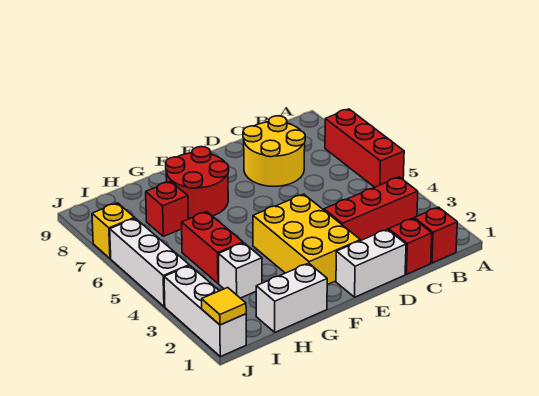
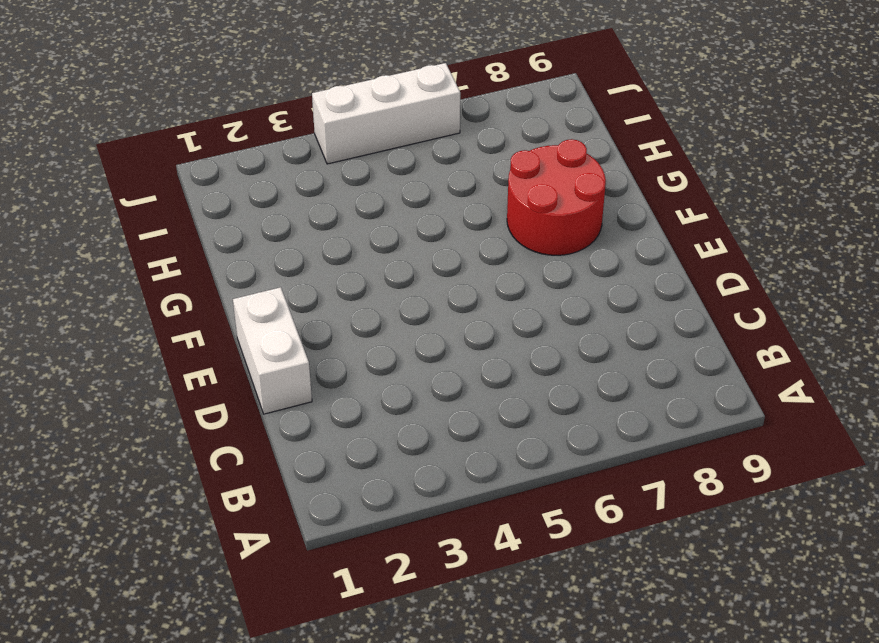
none -> red brick A5:A7 level 1
none -> red brick B1 level 1
none -> red brick B3:D3 level 1

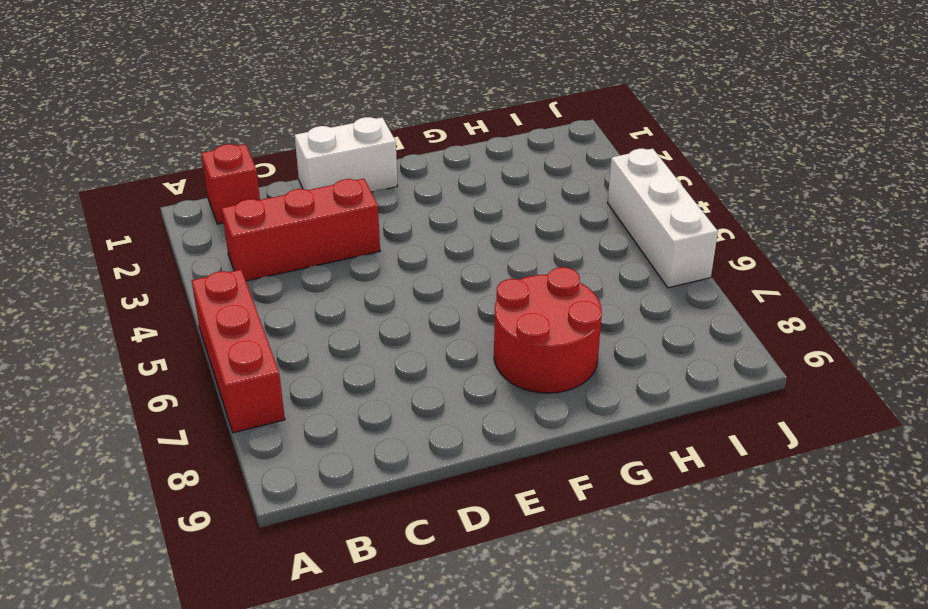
none -> red brick C1 level 1
none -> yellow round brick C7:D8 level 1
none -> yellow brick E2:F4 level 1

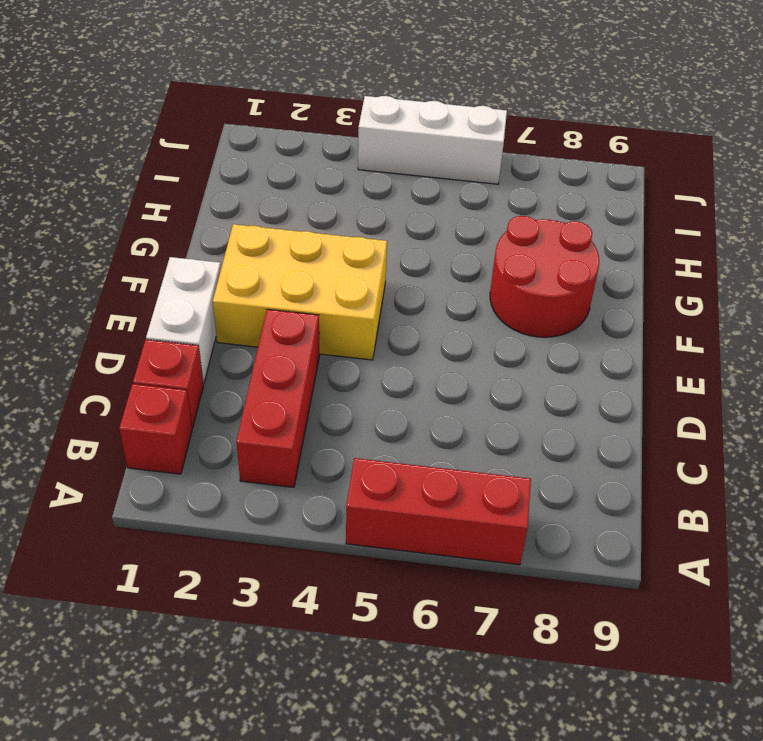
none -> yellow round brick C7:D8 level 1
none -> white brick G1:H1 level 1
none -> white brick H3 level 1

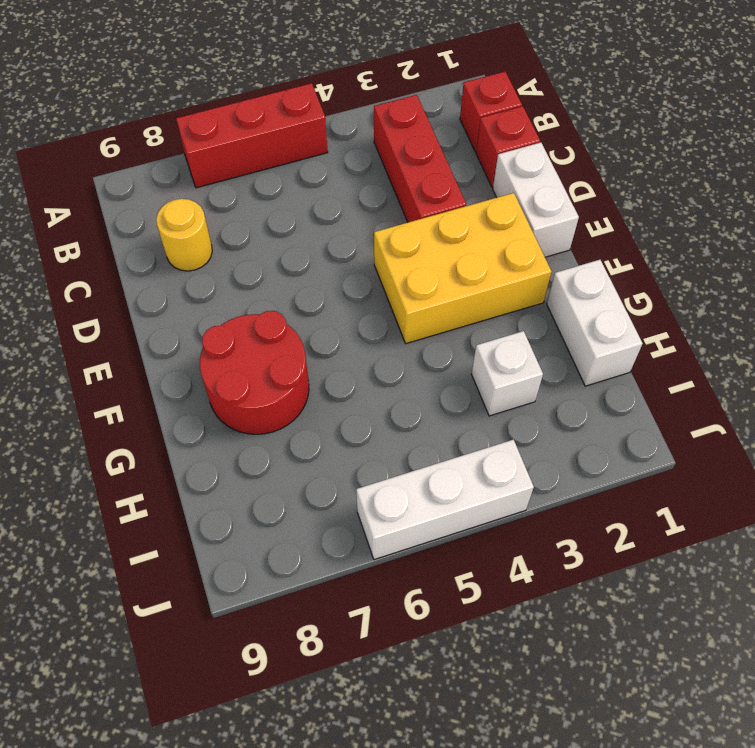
yellow round brick C8 level 1 -> yellow round brick C7:D8 level 1
none -> red brick H4:H5 level 1
none -> red brick H7 level 1
none -> white brick J1:J3 level 1

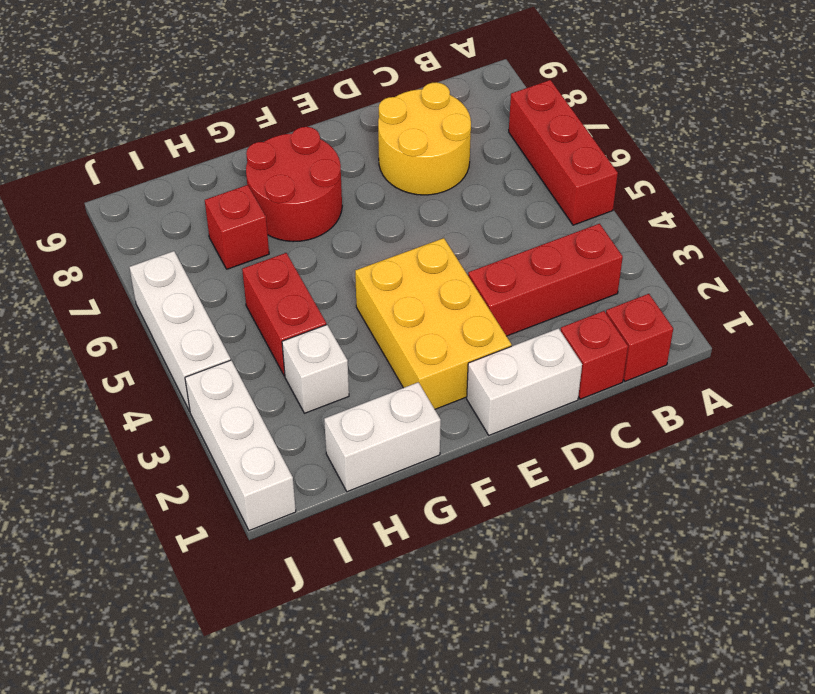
none -> yellow brick J7 level 1
none -> yellow tile J1 level 2

